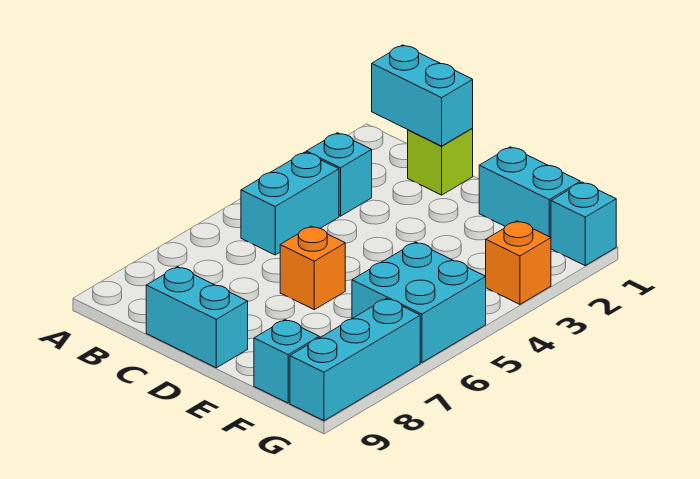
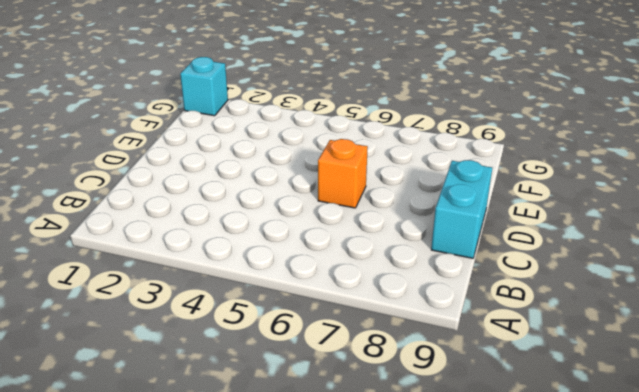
none -> cyan brick B3 level 1
none -> cyan brick B4:B5 level 1
none -> lime brick C1 level 1

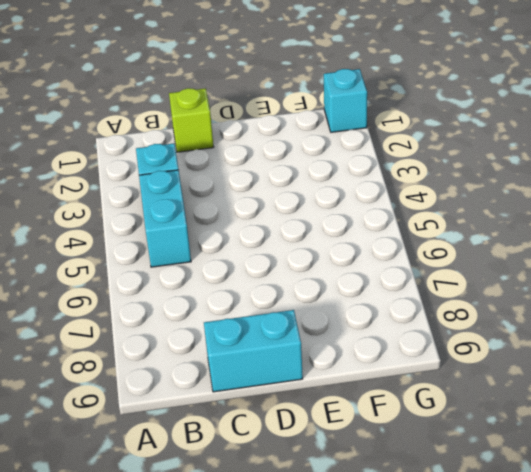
none -> orange brick D6 level 1
none -> cyan brick E1:F1 level 1
none -> cyan brick F5:G6 level 1

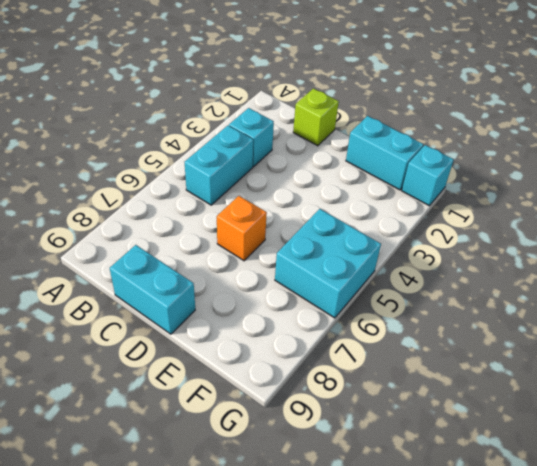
none -> cyan brick F9 level 1
none -> orange brick G3 level 1
none -> cyan brick G7:G9 level 1

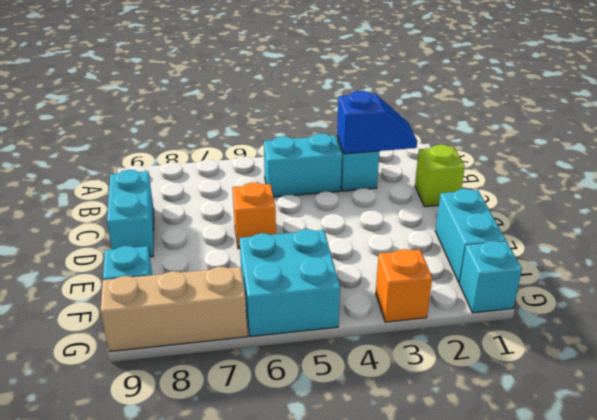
blue slope B2:B3 level 2 top 3 -> none
tan brick G7:G9 level 1 -> cyan brick G7:G9 level 1
none -> cyan brick B1:C1 level 2

